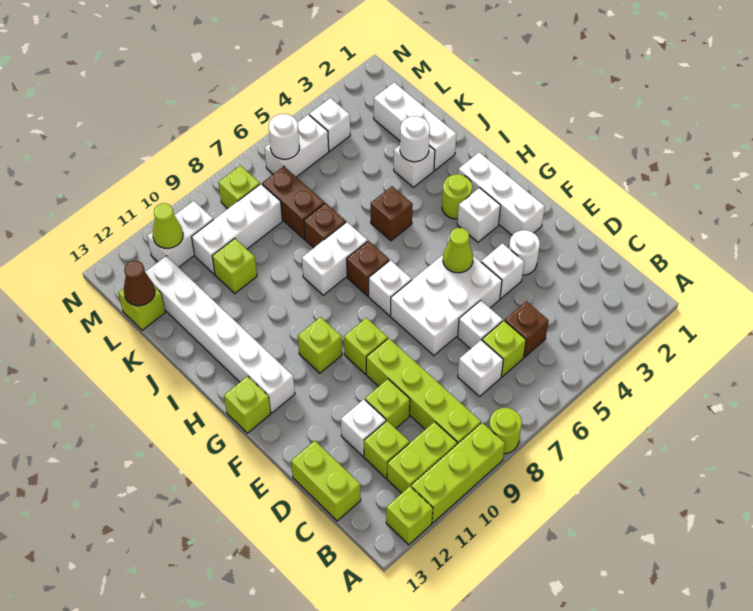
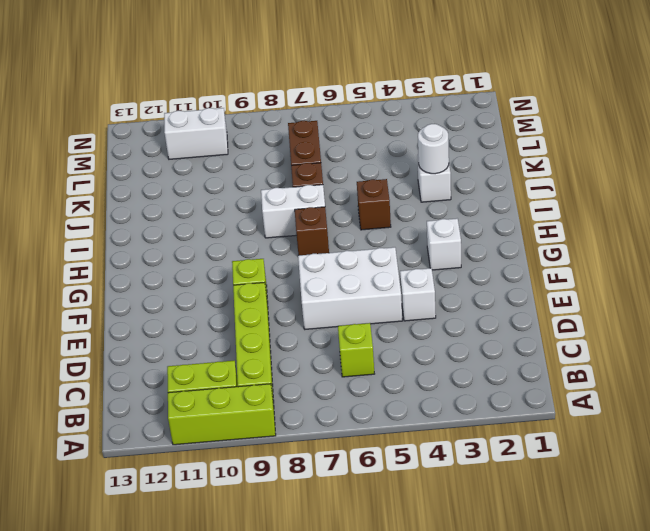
none -> lime round brick A8 level 1
none -> lime brick A12 level 1
none -> brown brick C5 level 1
none -> white brick C7 level 1

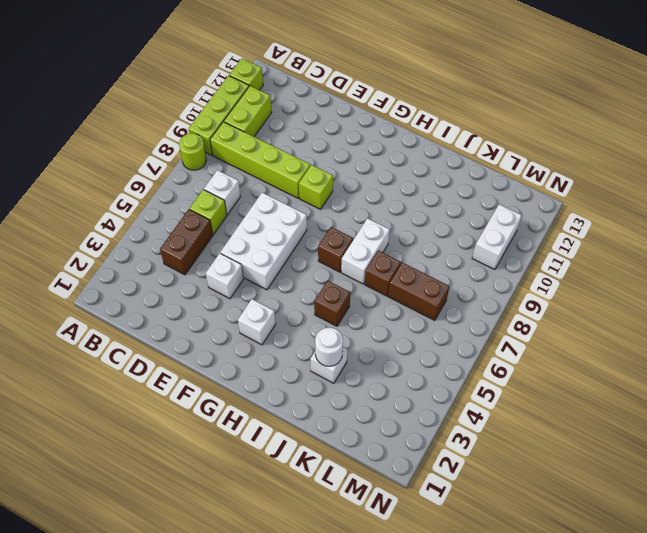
brown brick C4:C5 level 1 -> brown brick C5 level 1
none -> lime brick C11 level 1
none -> lime brick C13:D13 level 1
none -> white brick D6 level 1
none -> lime brick D10 level 1

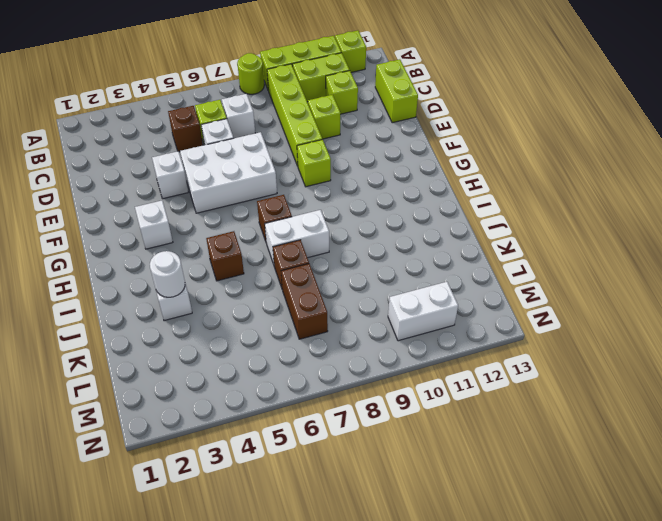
none -> white brick D11 level 1
none -> white round brick E3 level 1
none -> white brick F2:H2 level 1
none -> white brick G7 level 1

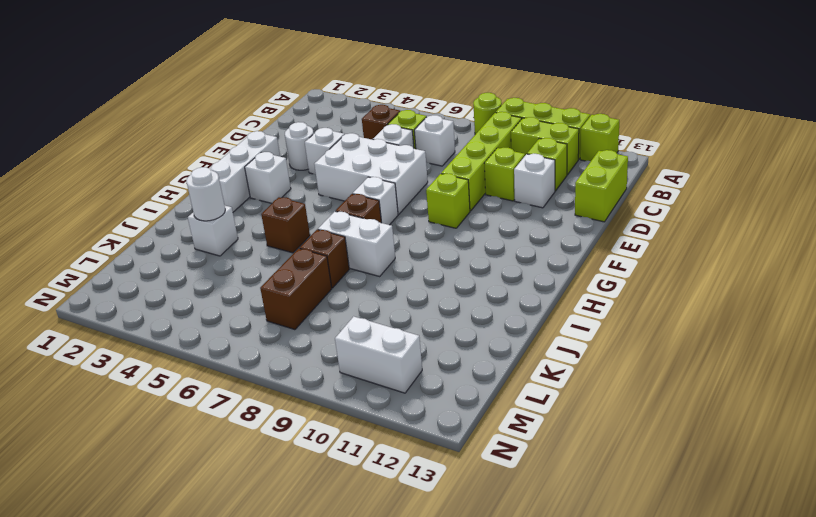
none -> lime brick G10 level 1
none -> white brick G12:L12 level 1
none -> lime brick G13 level 1
none -> lime round brick H3 level 1

